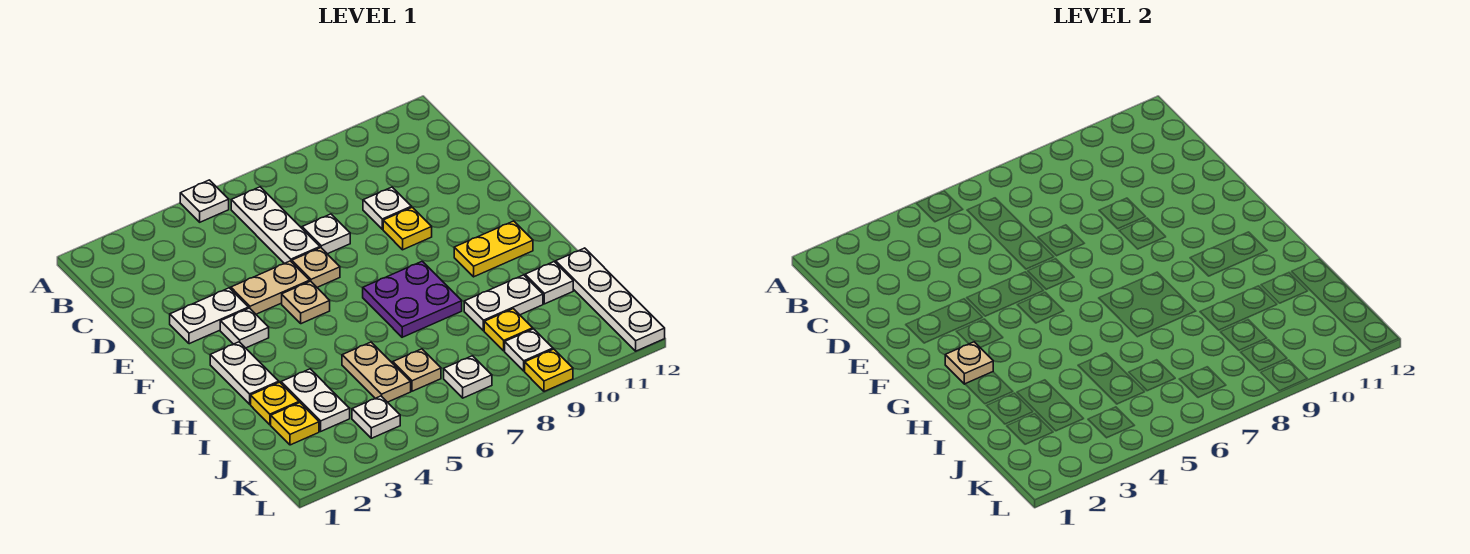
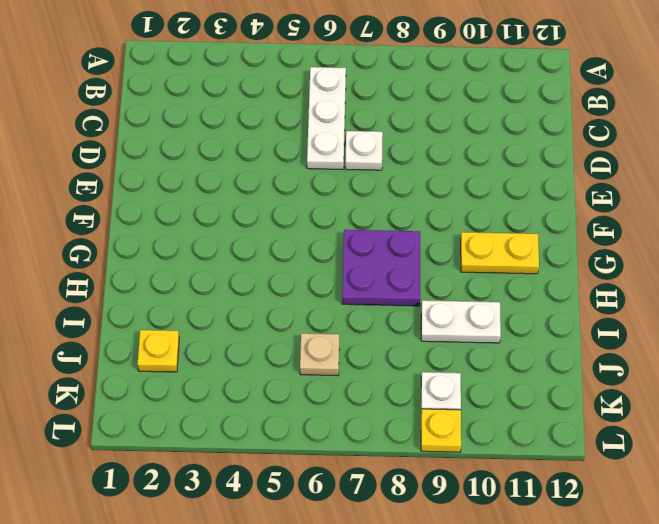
none -> white plate A5 level 1
none -> white plate D9 level 1
none -> white plate E2:E3 level 1

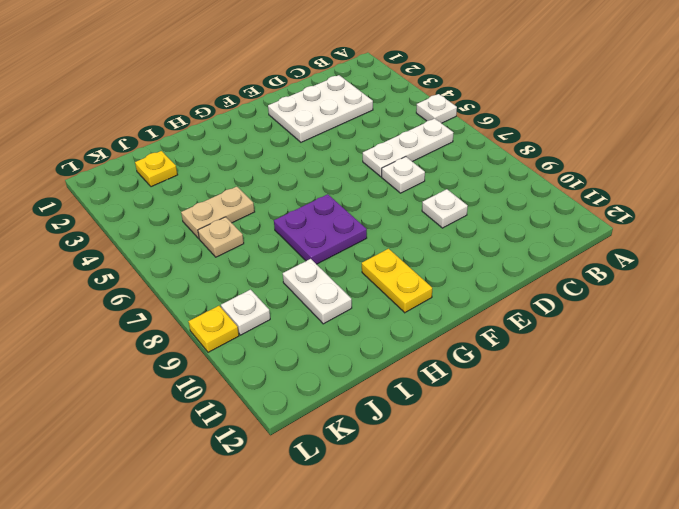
white plate C2:E3 level 1 -> white plate E2:E3 level 1
none -> tan plate E4:E5 level 1
none -> tan plate E6 level 1
none -> yellow plate E9 level 1

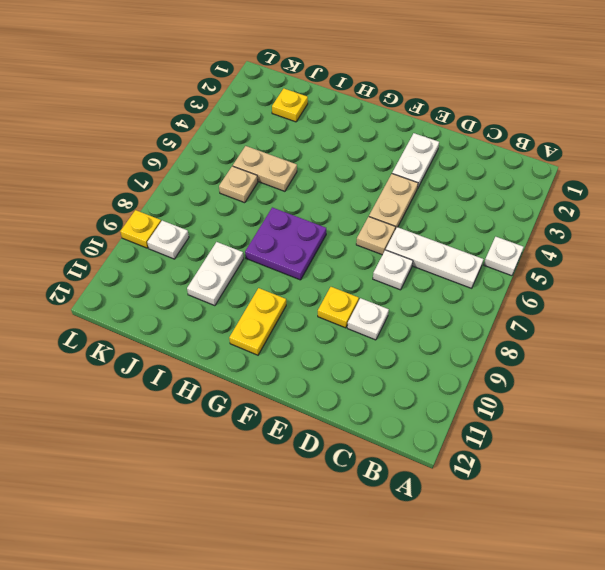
none -> white plate F3 level 1
none -> tan plate F5 level 1
none -> white plate G2:H2 level 1

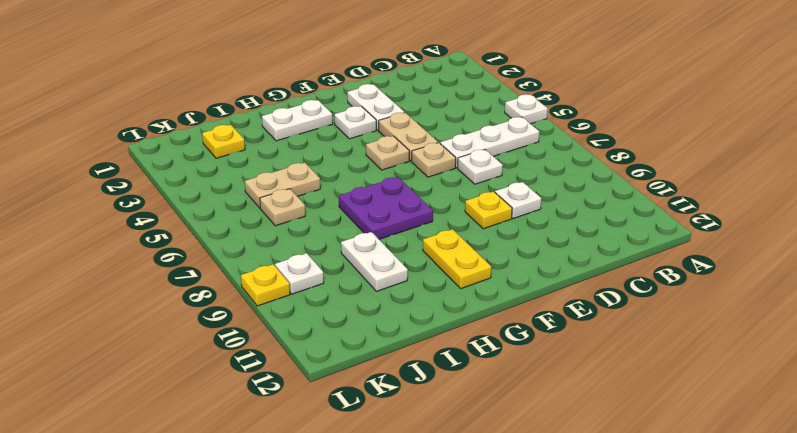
none -> yellow plate I2 level 1
none -> white plate I3:J3 level 1
none -> white plate I11 level 1

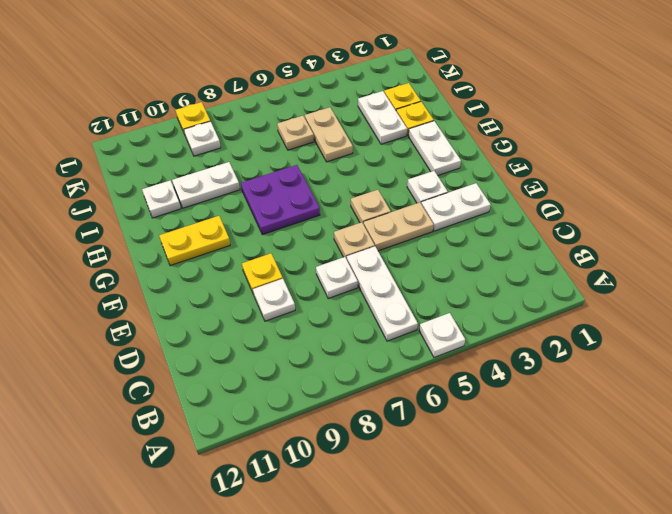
none -> white plate I12:L12 level 1
none -> yellow plate J9 level 1
none -> white plate K4 level 1

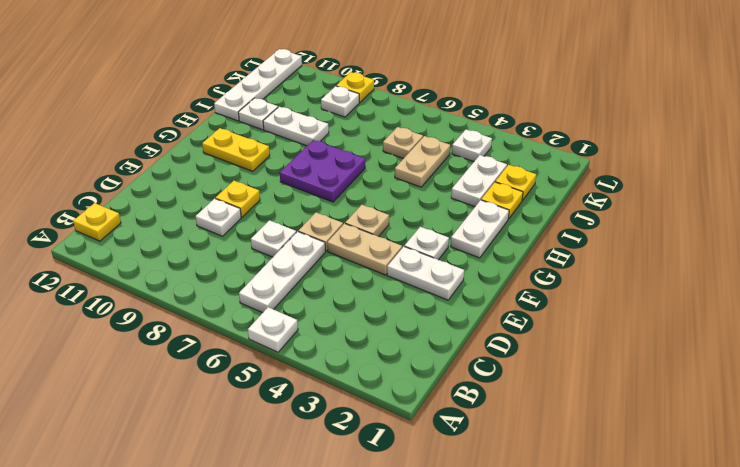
yellow plate B12 level 1 -> yellow plate J9 level 1
none -> white plate K7 level 1
none -> tan plate G2 level 2

